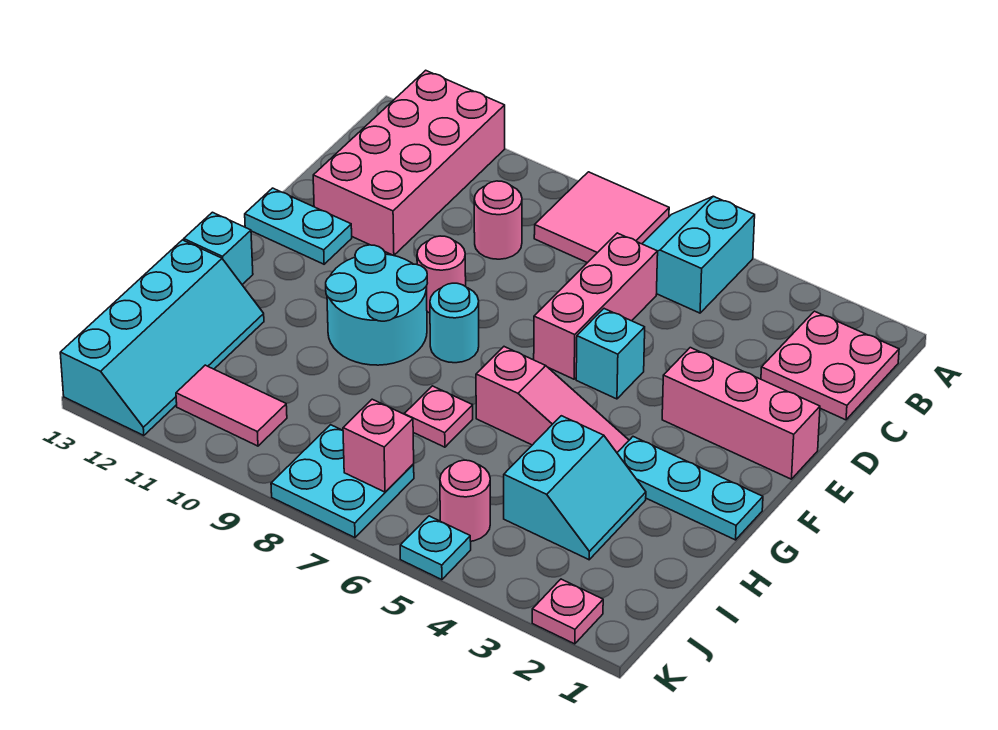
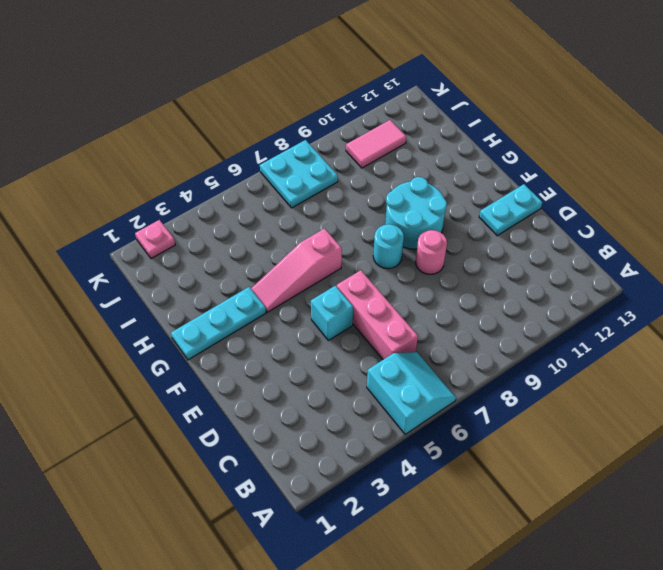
none -> pink tile A7:B8 level 1
none -> pink brick A11:D12 level 1
none -> pink plate B1:C2 level 1

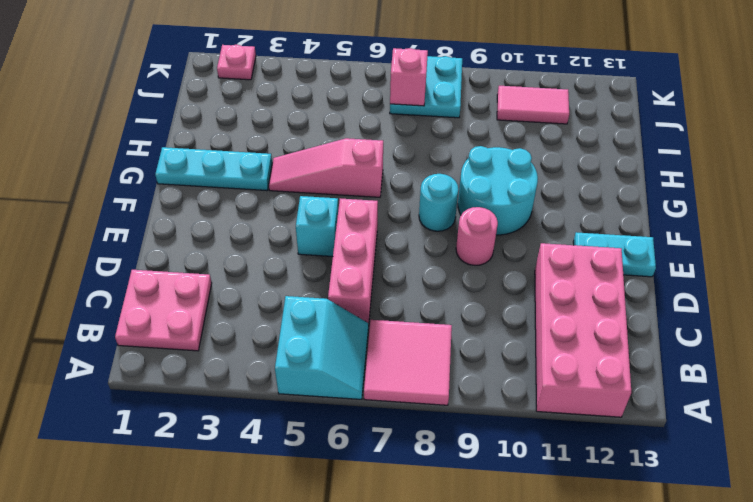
none -> pink round brick C9 level 1
none -> pink brick E1:E3 level 1
none -> cyan brick G13 level 1

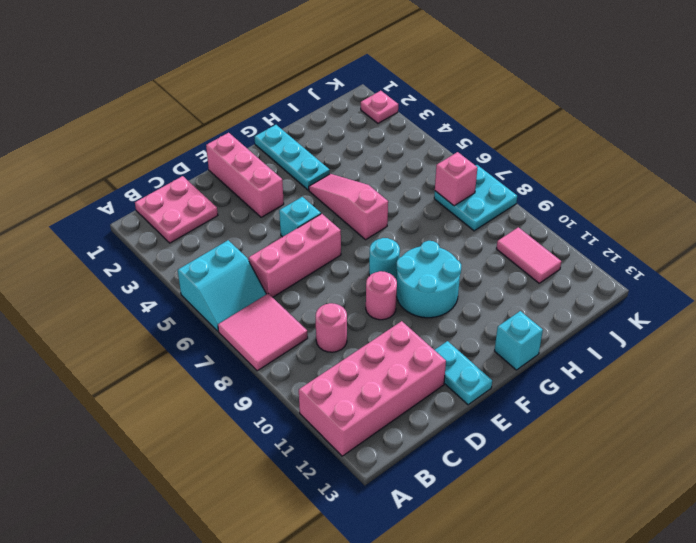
none -> cyan slope H3:I4 level 1 top 4
none -> pink plate H7 level 1
none -> cyan slope H12:K13 level 1 top 13

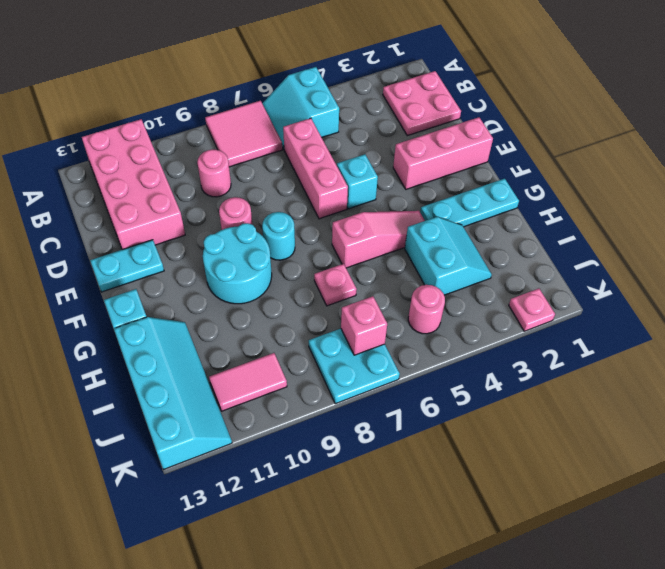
none -> cyan plate K5 level 1

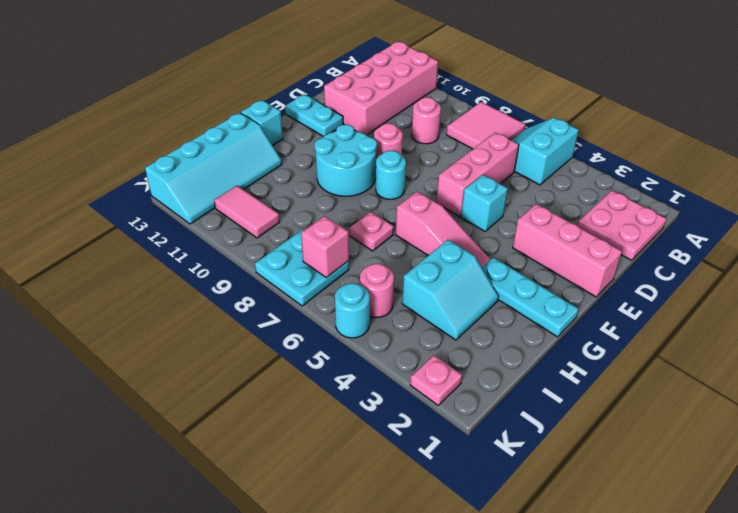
cyan round brick K5 level 1 -> cyan plate K5 level 1

